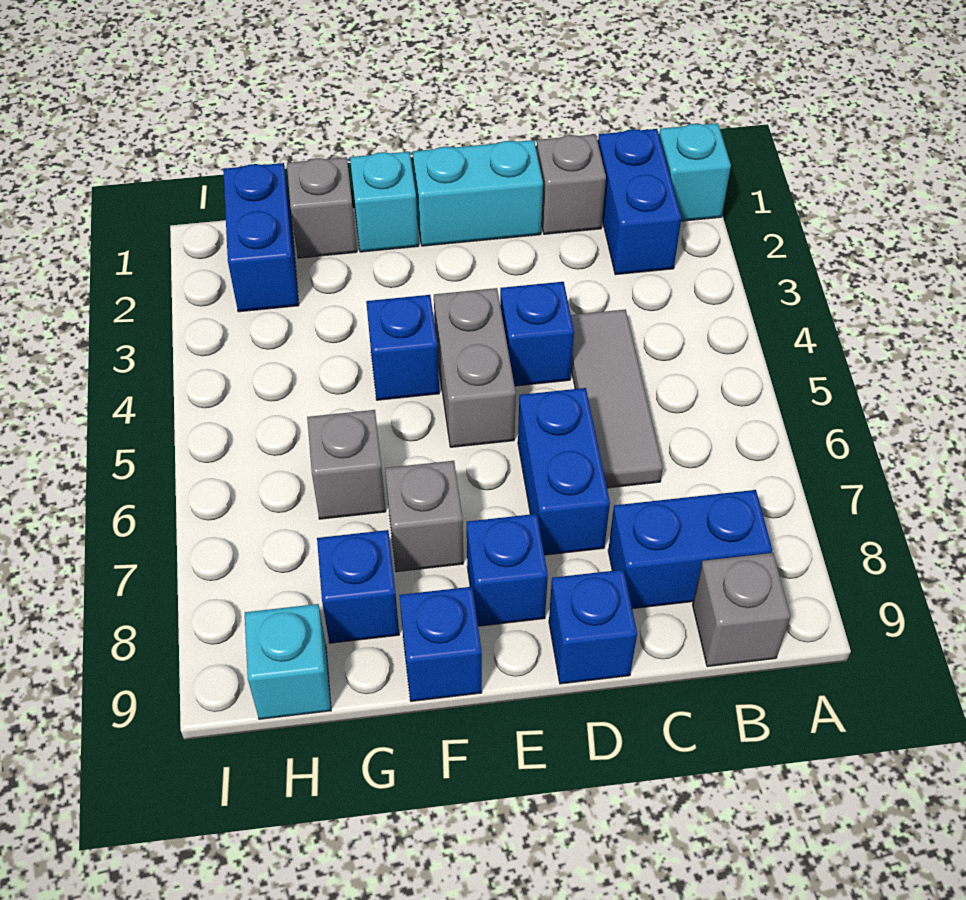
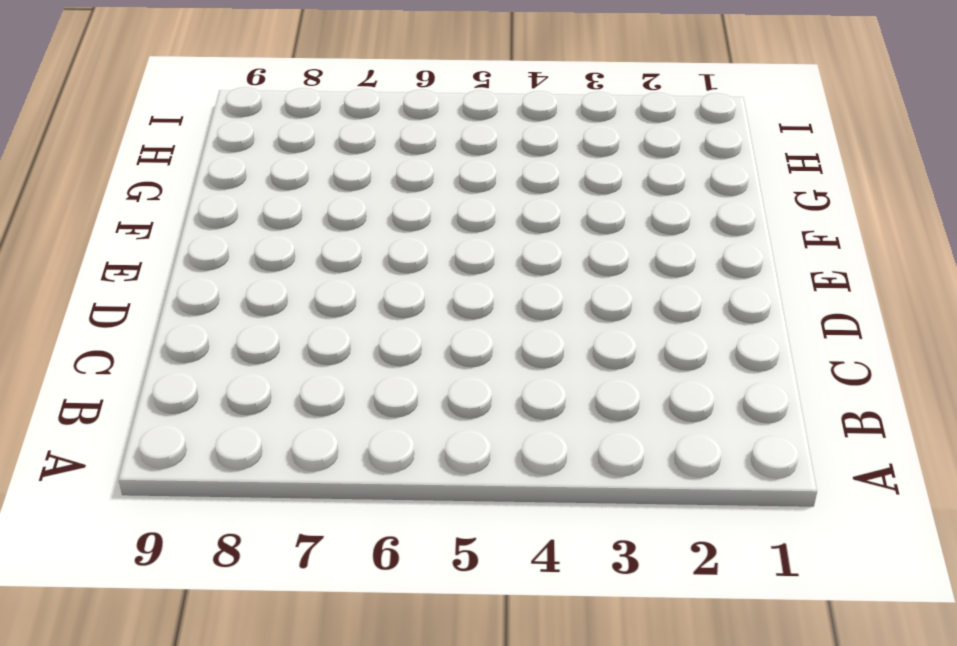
none -> cyan brick A1 level 1
none -> blue brick B1:B2 level 1
none -> blue brick B8:C8 level 1

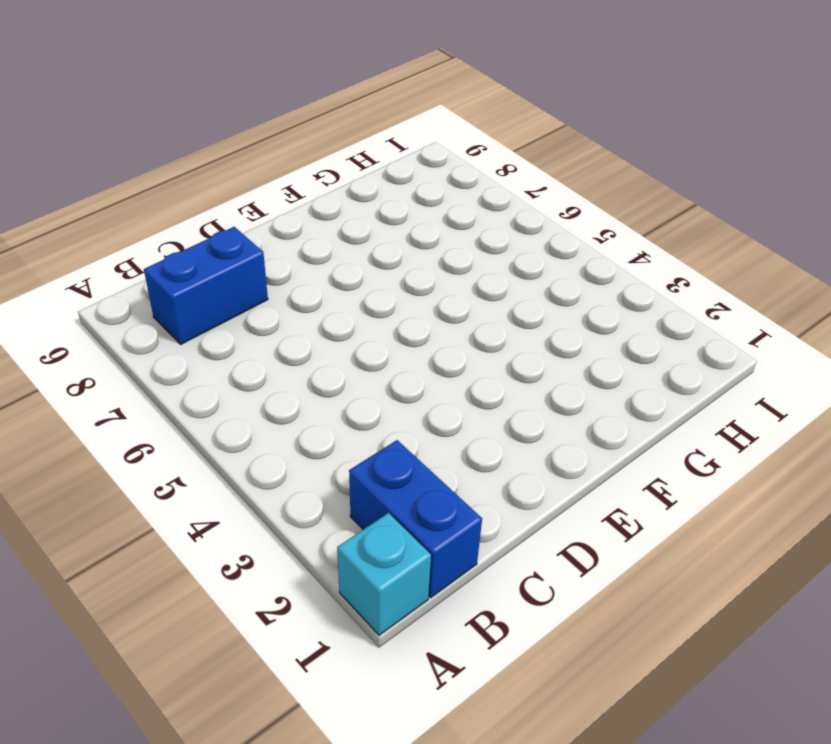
none -> grey brick B9 level 1
none -> grey brick C1 level 1
none -> grey tile C4:C6 level 1

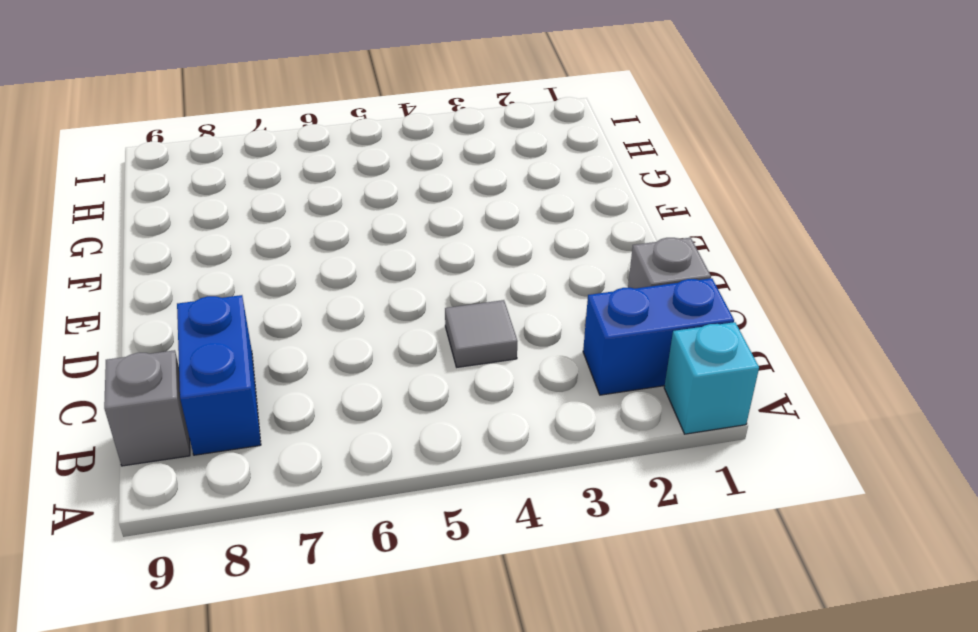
grey tile C4 level 1 -> grey tile C4:C6 level 1
none -> cyan brick D1:E1 level 1
none -> blue brick D4 level 1
none -> blue brick D6:D7 level 1

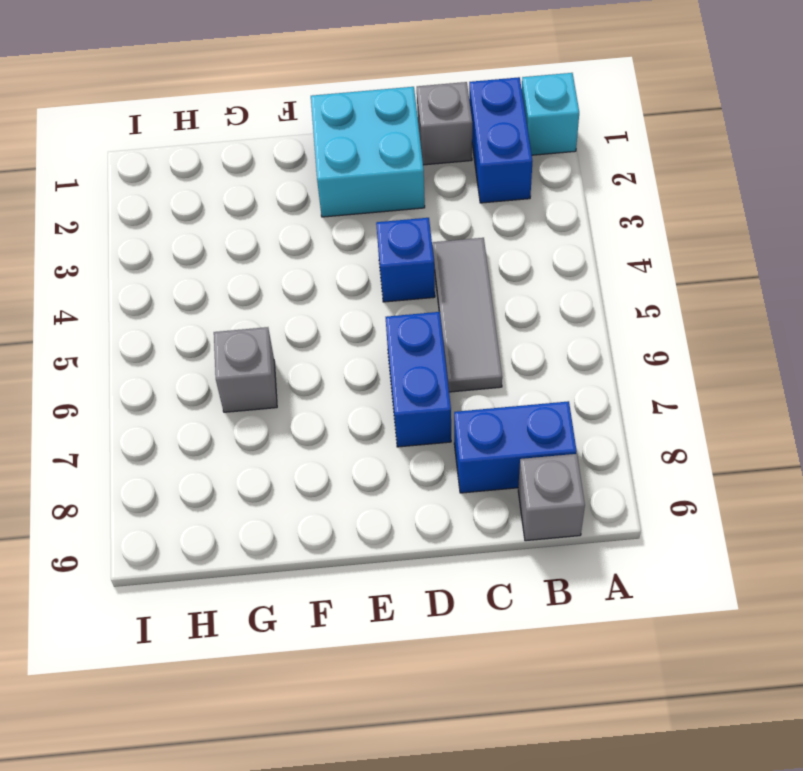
cyan brick D1:E2 level 1 -> cyan brick D1:E1 level 1
none -> blue brick D9 level 1
none -> grey brick E4:E5 level 1
none -> blue brick E8 level 1

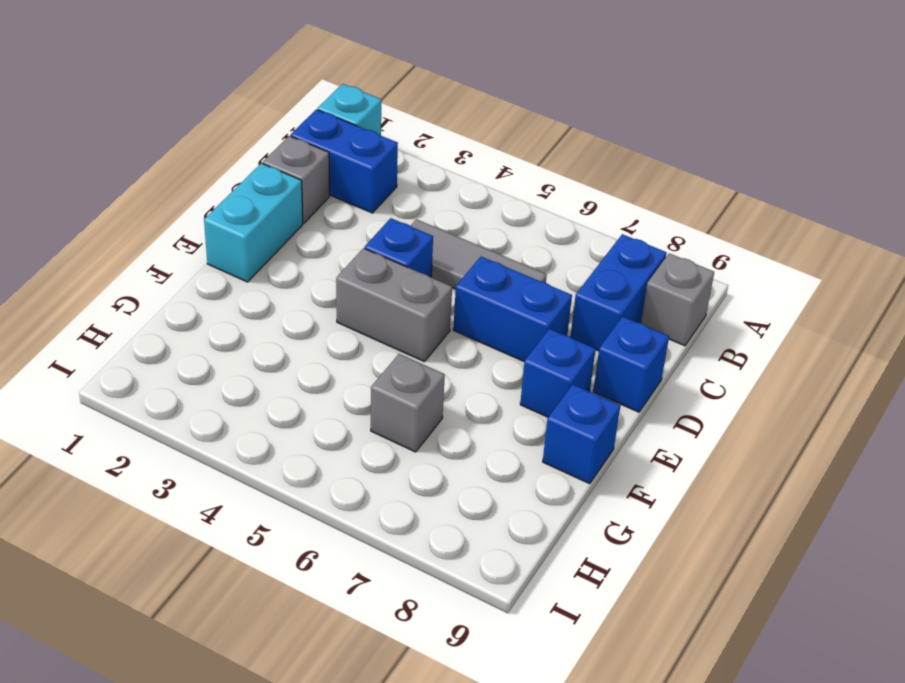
none -> cyan brick F1 level 1
none -> blue brick F4 level 1
none -> grey brick F7 level 1

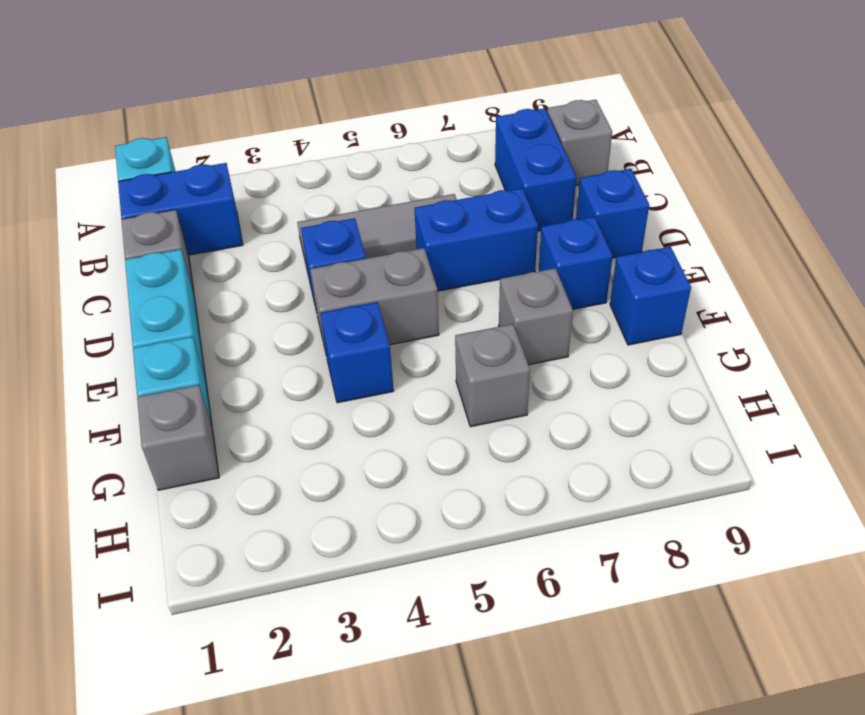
none -> blue brick G8 level 1
none -> blue brick H1:H2 level 1
none -> cyan brick H9 level 1

